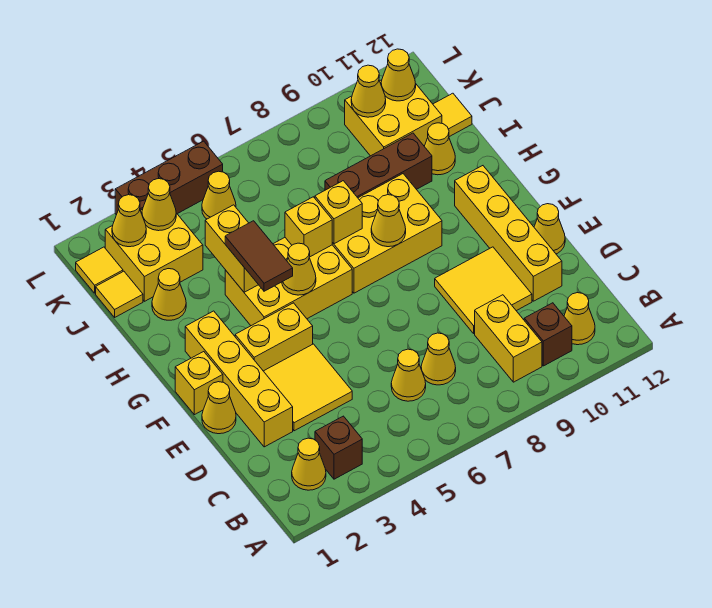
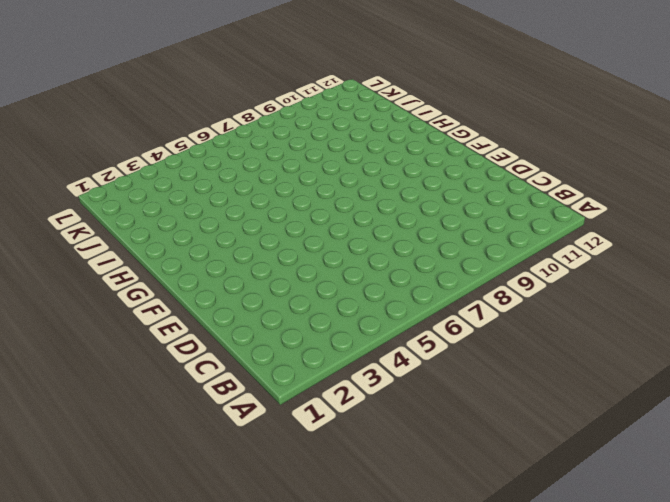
none -> yellow cone B2 level 1
none -> brown brick B3 level 1
none -> yellow brick B9:C9 level 1
none -> brown brick B10 level 1

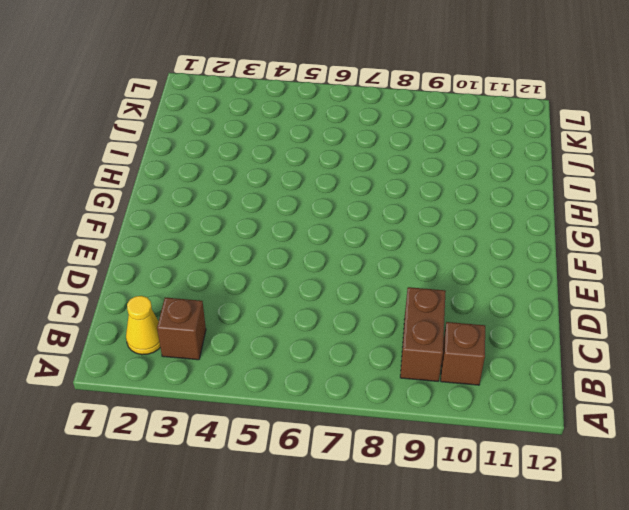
brown brick B9:C9 level 1 -> yellow brick B9:C9 level 1
none -> yellow cone B11 level 1
none -> yellow cone C6 level 1
none -> yellow cone C7 level 1
none -> yellow brick D2:G2 level 1

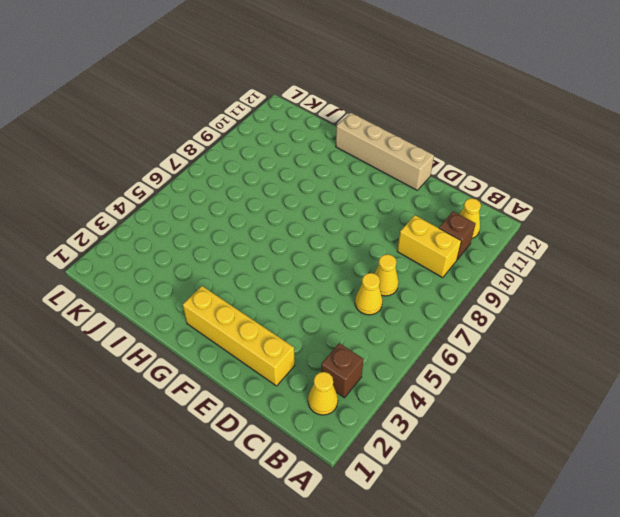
tan brick E12:H12 level 1 -> yellow cone E12 level 1
none -> yellow tile D3:E4 level 1
none -> yellow tile D9:E10 level 1
none -> yellow brick D11:G11 level 1
none -> yellow cone E1 level 1

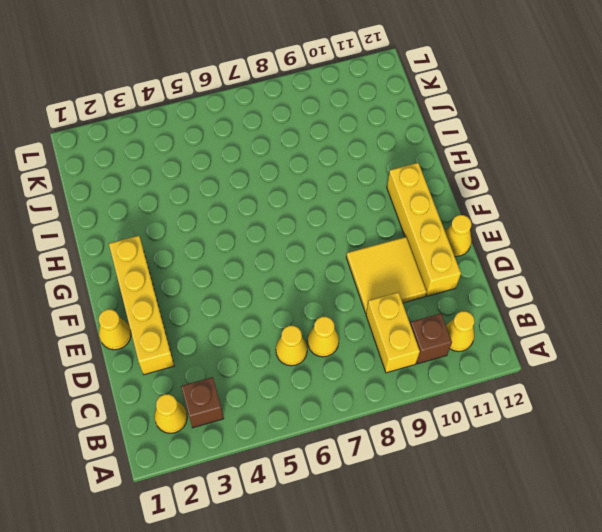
none -> yellow tile D3:E4 level 1
none -> yellow brick F1 level 1
none -> yellow brick F3:F4 level 1
none -> yellow brick G4:H6 level 1

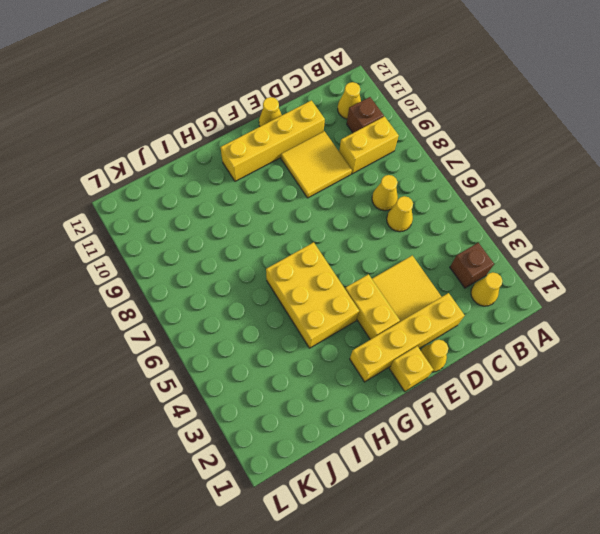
none -> yellow brick G7:H9 level 1
none -> yellow cone I2 level 1
none -> brown brick I8:I10 level 1
none -> yellow cone I11 level 1

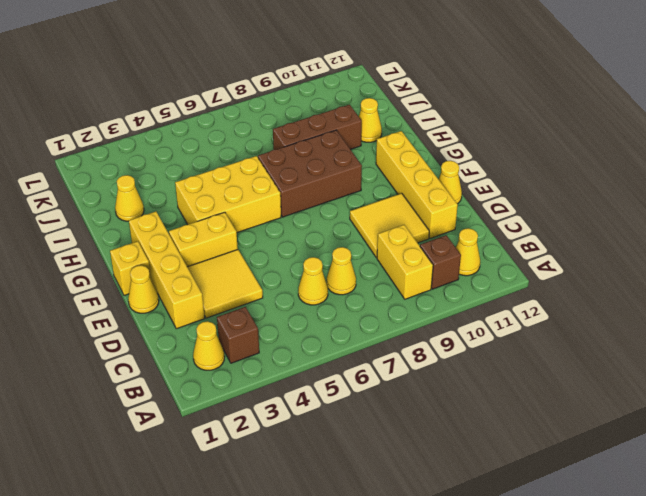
brown brick G7:H9 level 1 -> yellow brick G7:H9 level 1
none -> yellow tile J1 level 1
none -> yellow brick J2:K3 level 1
none -> yellow brick J10:K11 level 1
none -> yellow tile J12 level 1

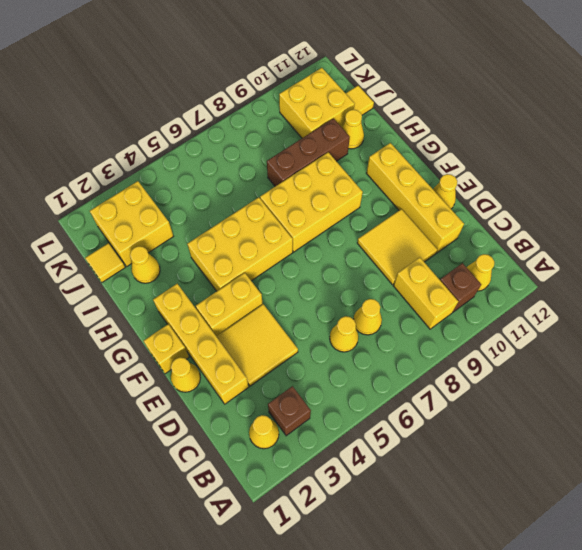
none -> yellow tile K1 level 1
none -> yellow cone K5 level 1
none -> brown brick L3:L5 level 1
none -> yellow cone G5 level 2

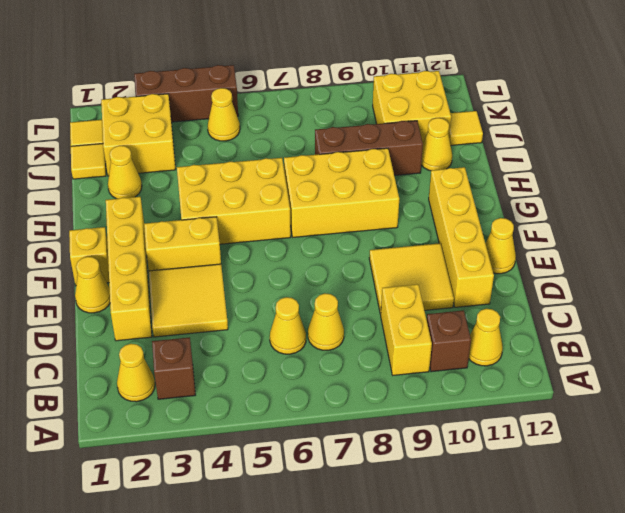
none -> yellow cone G5 level 2
none -> yellow cone G8 level 2
none -> yellow brick H4:I4 level 2
none -> yellow brick H6 level 2

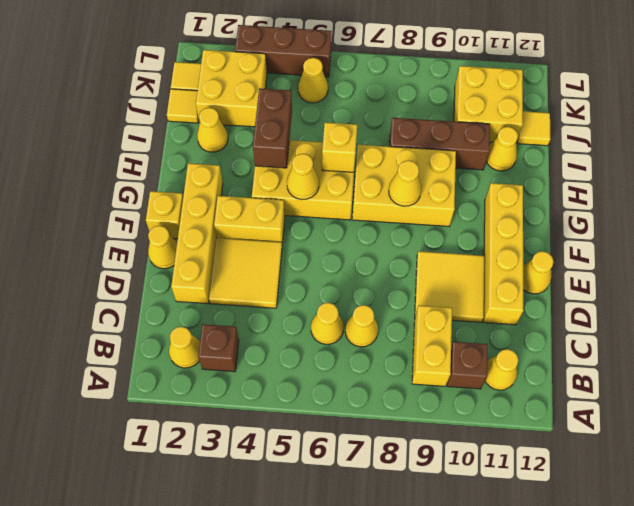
brown brick H4:I4 level 2 -> yellow brick H4:I4 level 2
none -> yellow brick H7 level 2
none -> yellow cone K2 level 2
none -> yellow cone K3 level 2
none -> yellow cone K10 level 2

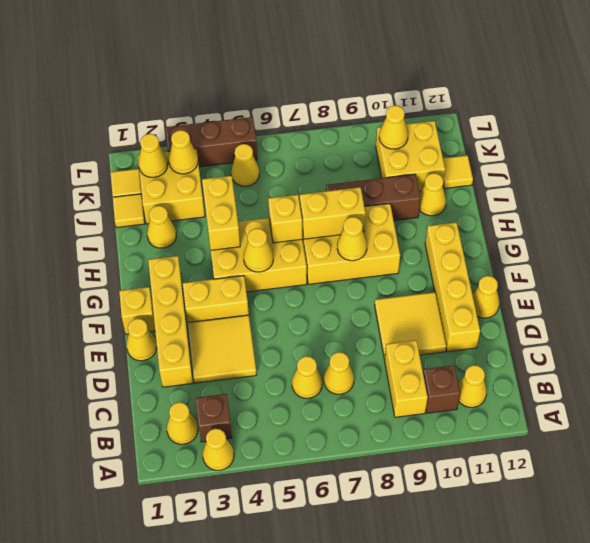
yellow cone A3 level 1 -> yellow cone K11 level 2
yellow brick H7:H8 level 2 -> yellow brick H7 level 2
none -> brown tile G4:H4 level 3

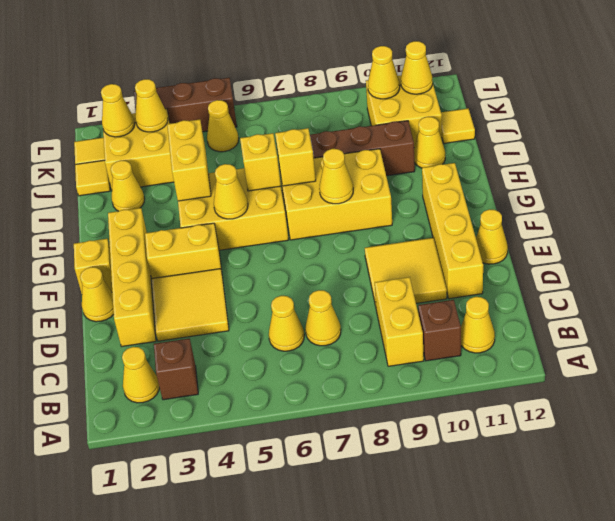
none -> brown tile G4:H4 level 3

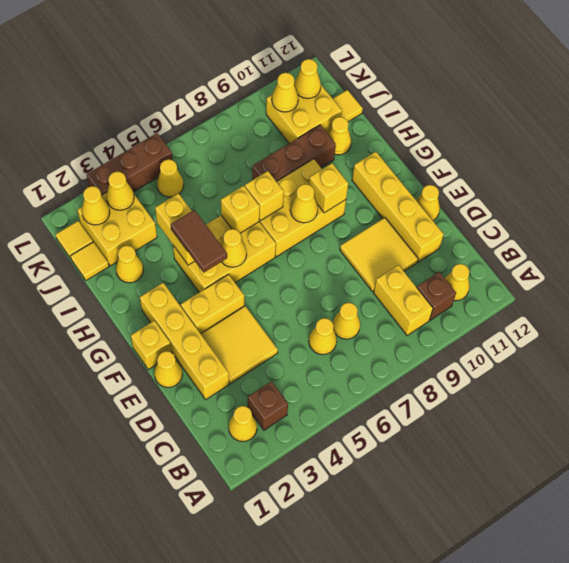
yellow brick G9 level 2 -> none

